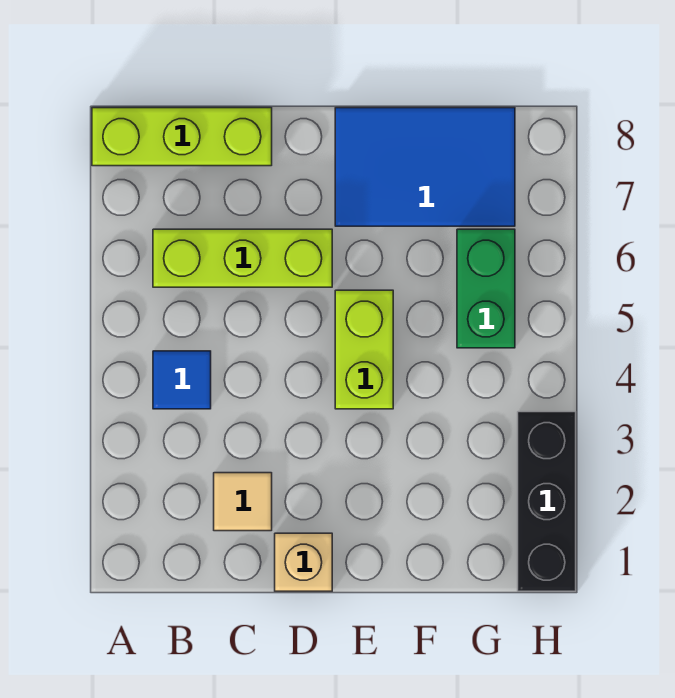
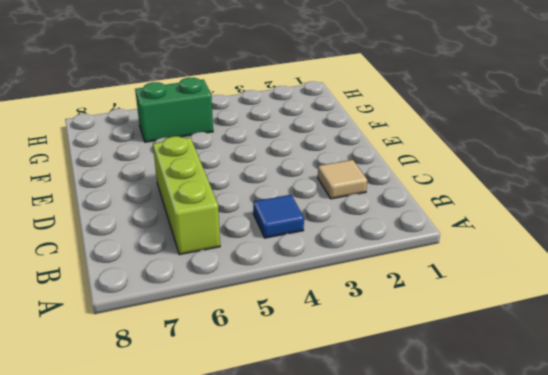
none -> lime brick A8:C8 level 1
none -> tan brick D1 level 1

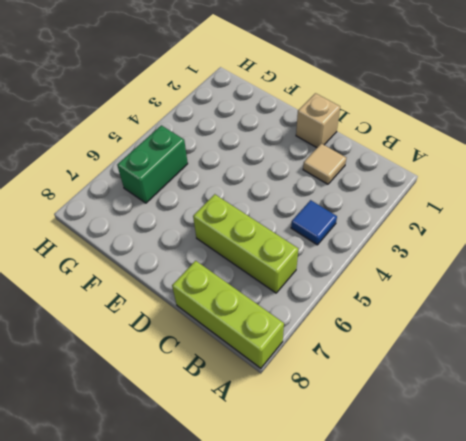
none -> lime brick E4:E5 level 1
none -> blue tile E7:G8 level 1

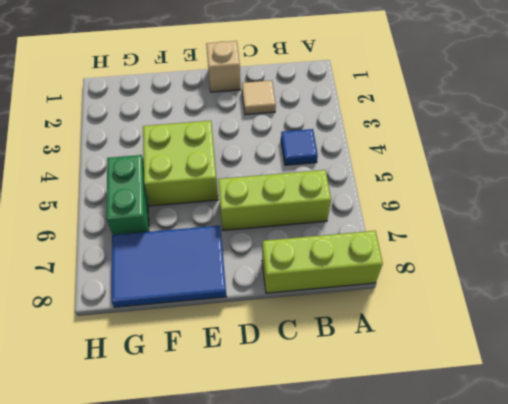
lime brick E4:F5 level 1 -> lime brick E4:E5 level 1
none -> black brick H1:H3 level 1

